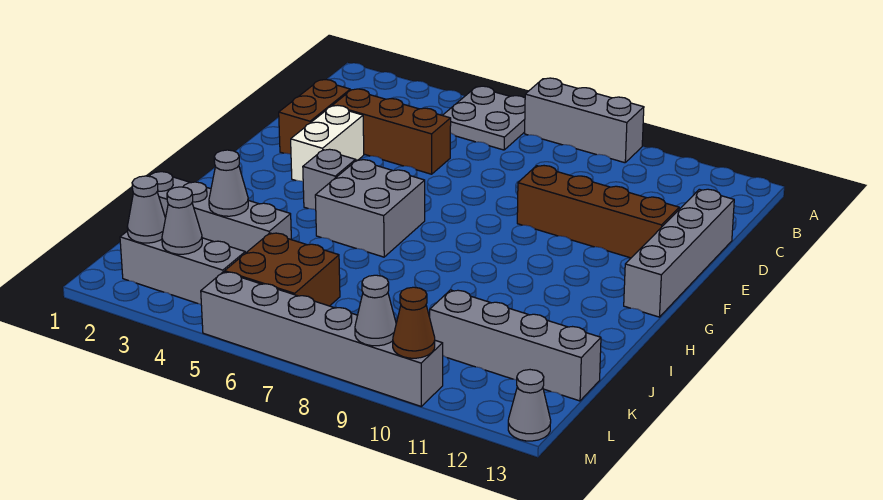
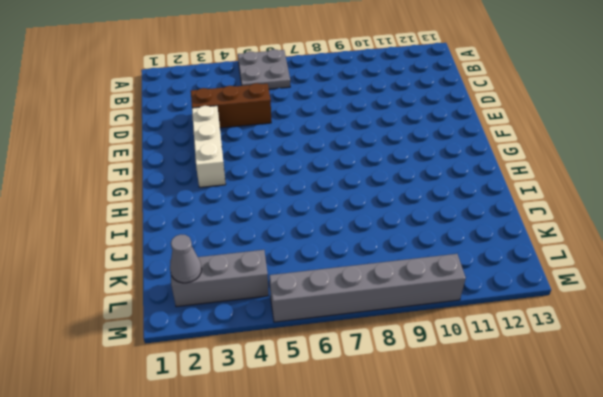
white brick E3:G3 level 1 -> white brick E3:F3 level 1
none -> grey brick A7:A9 level 1
none -> brown brick D2:E2 level 1
none -> grey brick D13:G13 level 1

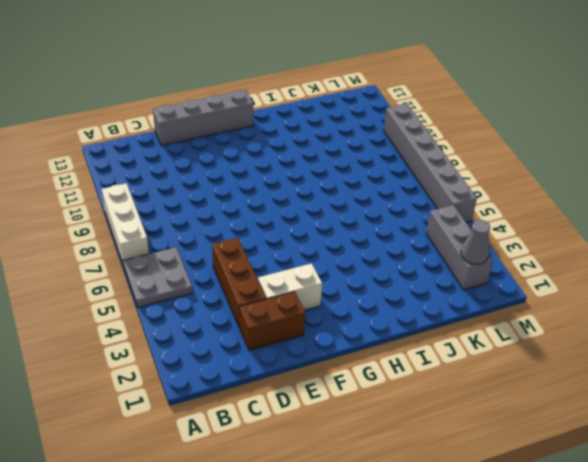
white brick A7:A9 level 1 -> grey brick A7:A9 level 1
none -> brown brick E9:E12 level 1
none -> grey brick G4 level 1
none -> grey brick G5:H6 level 1

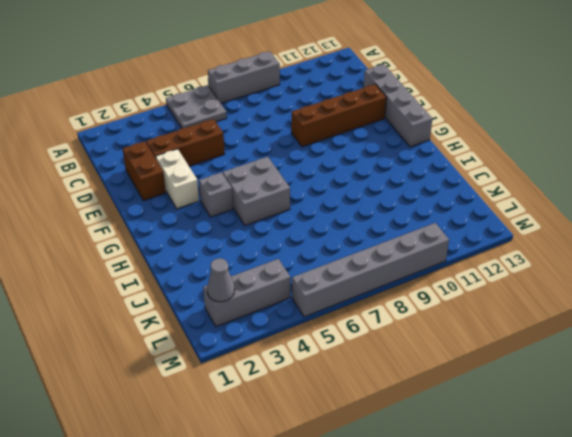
none -> grey brick J1:J4 level 1
none -> brown brick K5:L6 level 1
none -> grey brick K10:K13 level 1

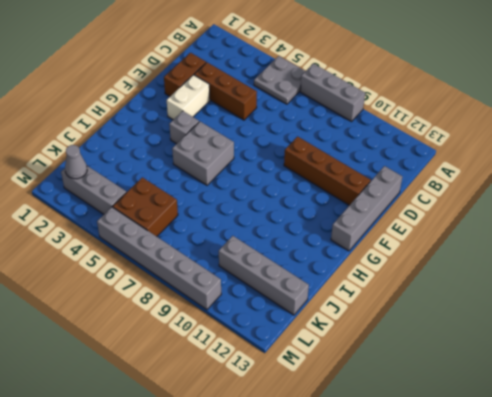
none -> grey brick J1:J4 level 1
none -> grey cone M13 level 1
none -> grey cone J3 level 2

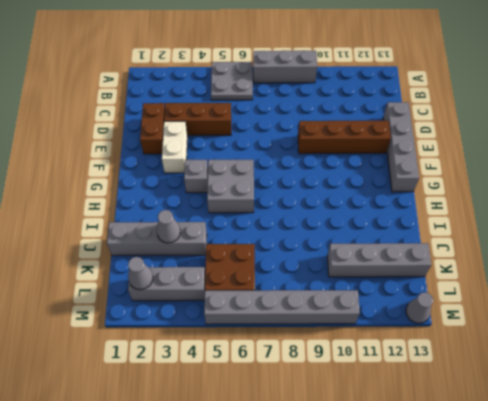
none -> grey cone L3 level 2
none -> grey cone M9 level 2
none -> brown cone M10 level 2

